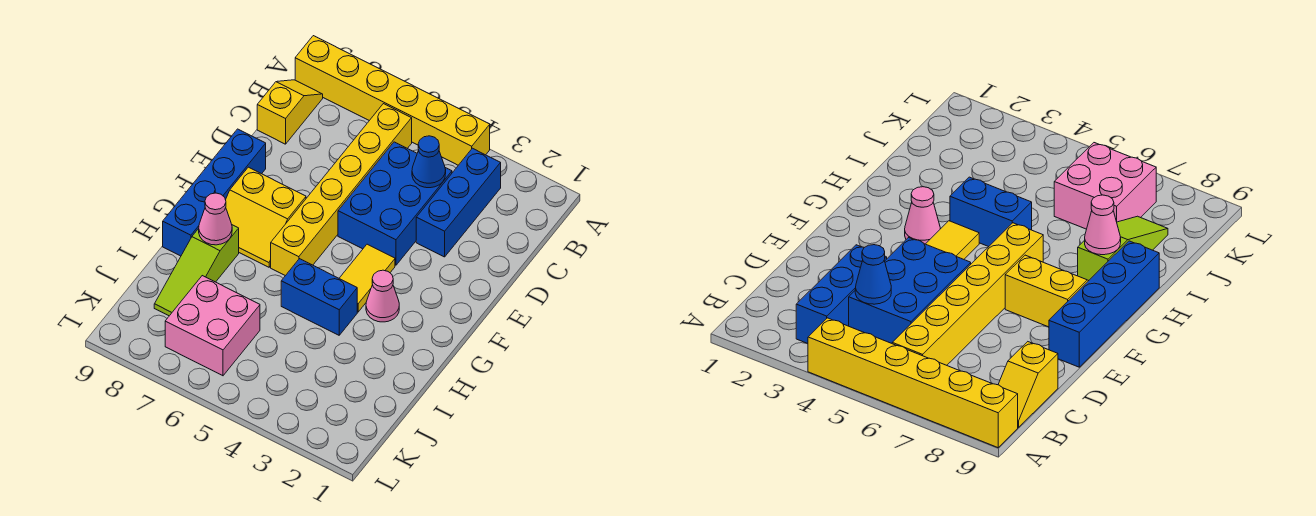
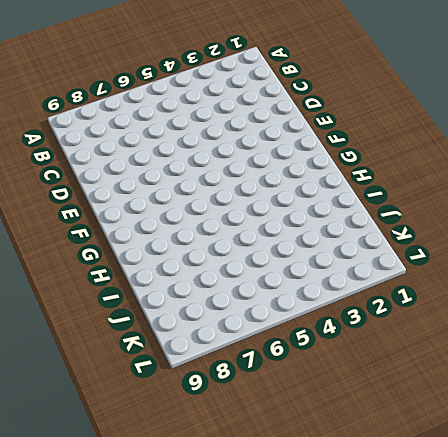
none -> yellow brick A4:A9 level 1
none -> blue brick B3:D3 level 1
none -> yellow brick B6:G6 level 1

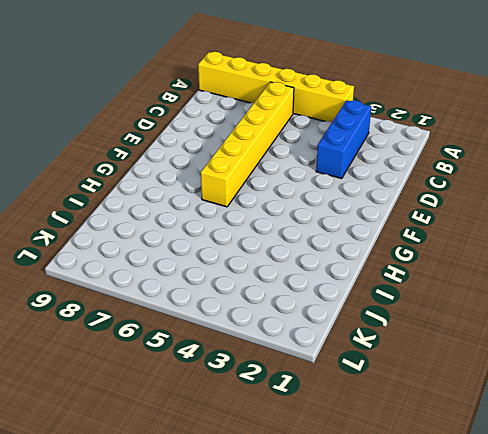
none -> yellow slope B9:C9 level 1 top C
none -> blue brick C4:E5 level 1
none -> blue brick E9:H9 level 1

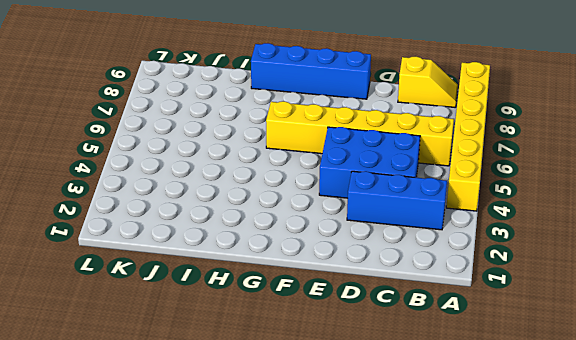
none -> yellow tile F4:G4 level 1
none -> yellow slope F7:G8 level 1 top F
none -> pink cone G3 level 1

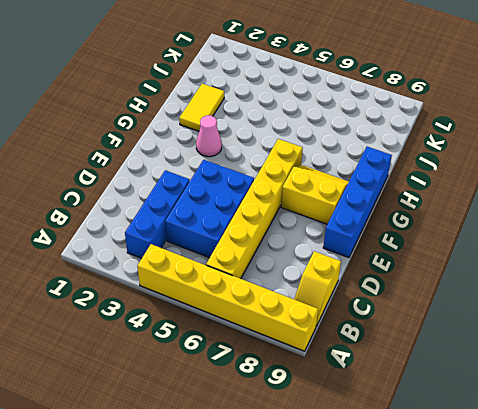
yellow tile H2:I2 level 1 -> yellow tile F4:G4 level 1
none -> blue brick H4:H5 level 1
none -> lime slope H8:J8 level 1 top H
none -> pink brick J6:K7 level 1

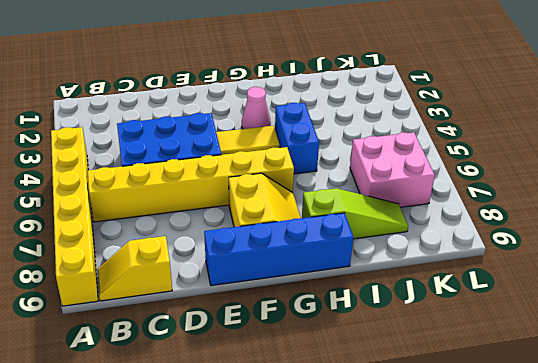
none -> blue brick B3:D3 level 1
none -> blue cone C4 level 2
none -> pink cone H8 level 2

